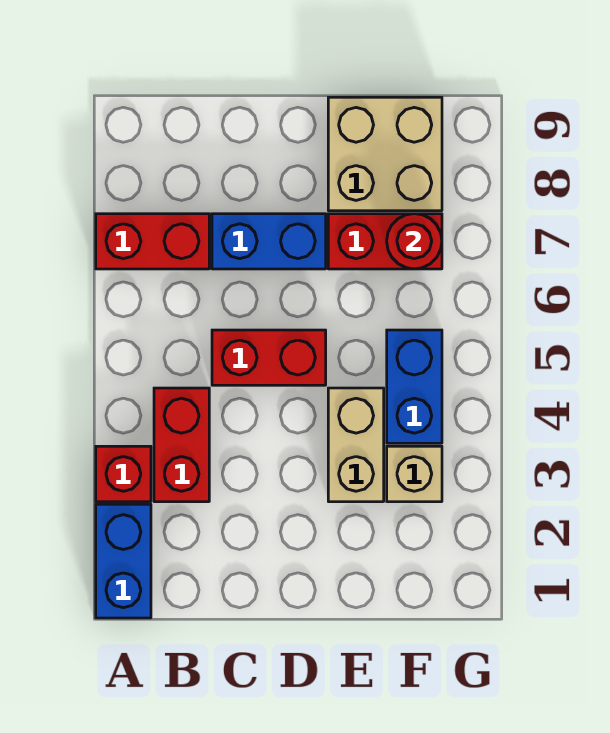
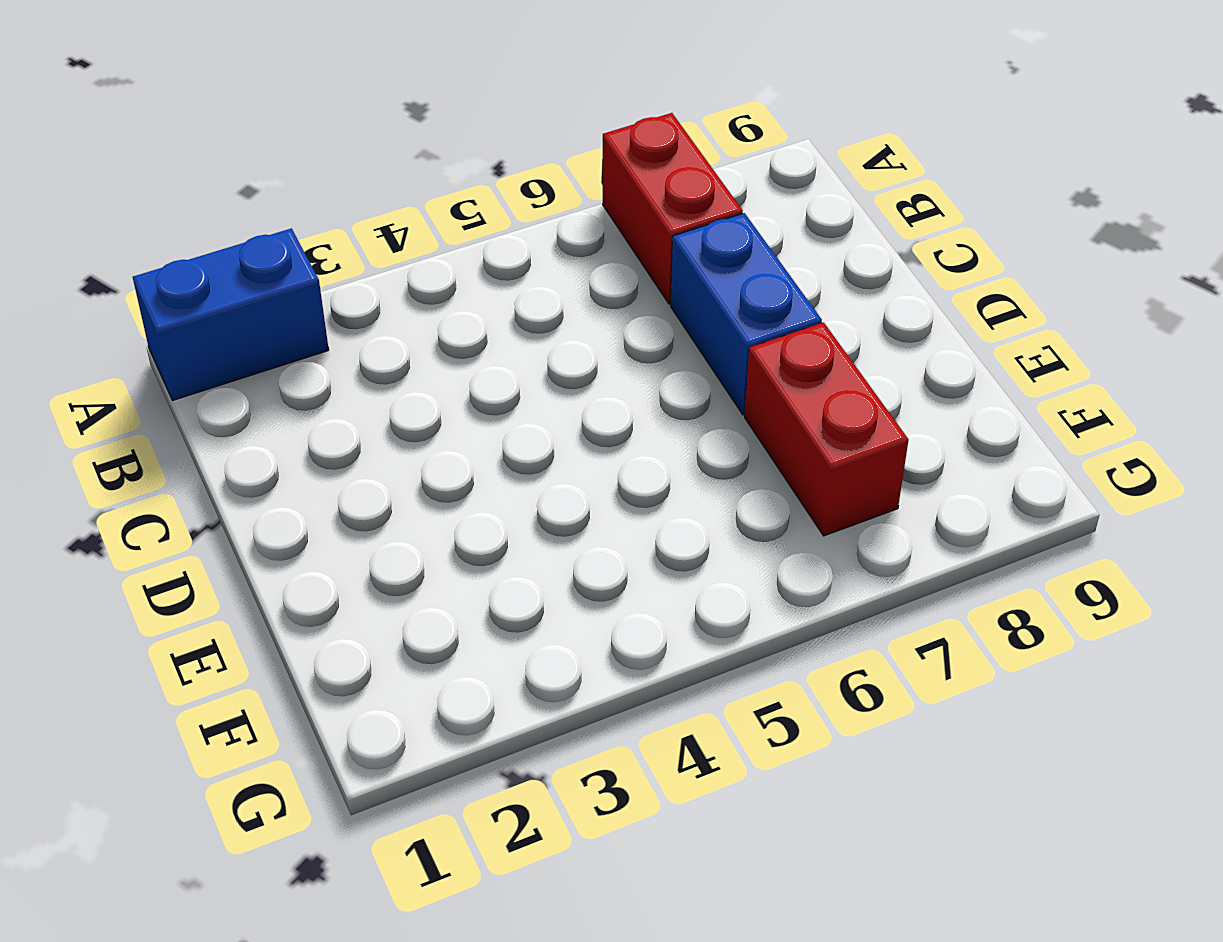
none -> red brick A3 level 1
none -> red brick B3:B4 level 1
none -> red brick C5:D5 level 1

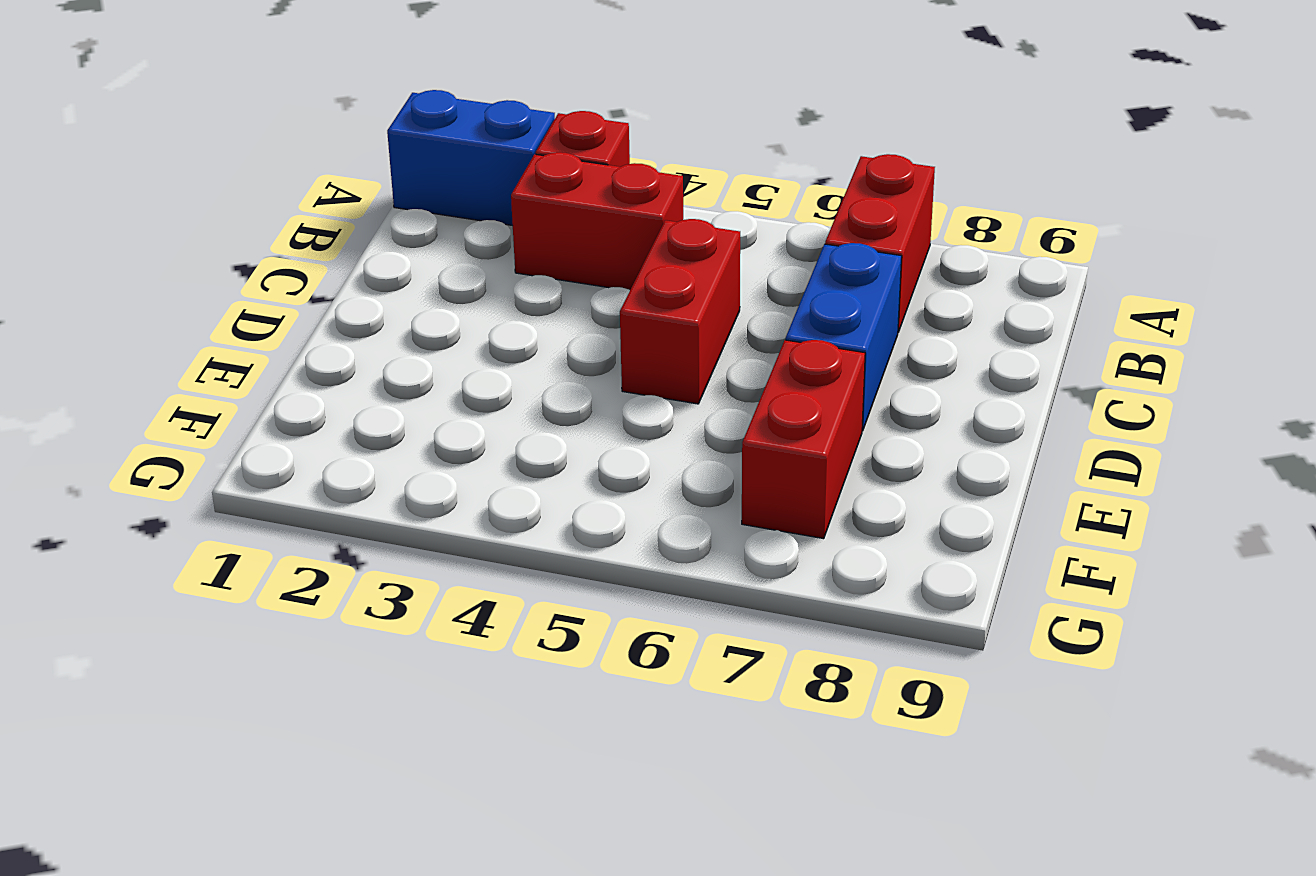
none -> tan brick E3:E4 level 1
none -> tan brick E8:F9 level 1
none -> tan brick F3 level 1

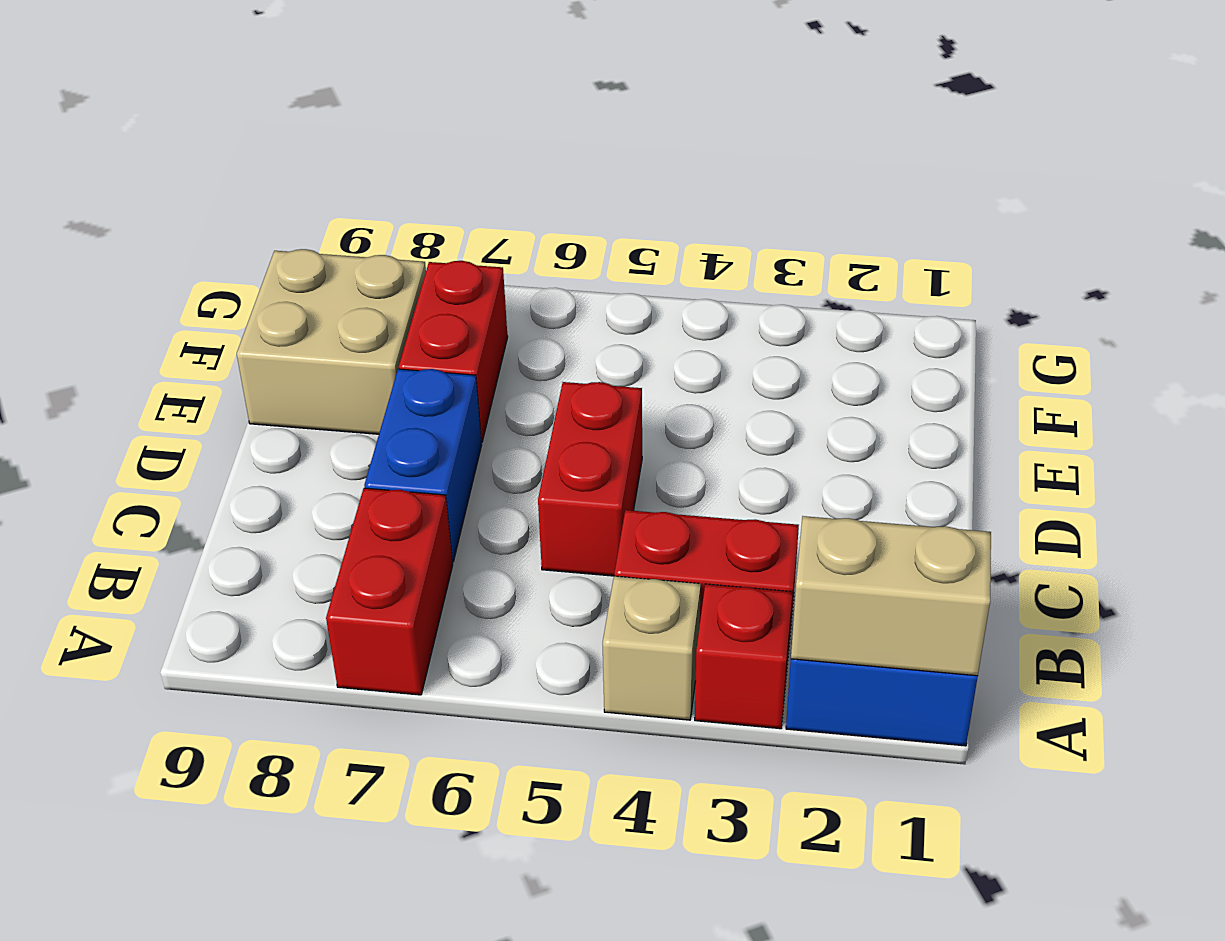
tan brick A1:A2 level 2 -> tan brick E3:E4 level 1
tan brick A4 level 1 -> tan brick F3 level 1
none -> blue brick F4:F5 level 1
none -> red round brick F7 level 2

